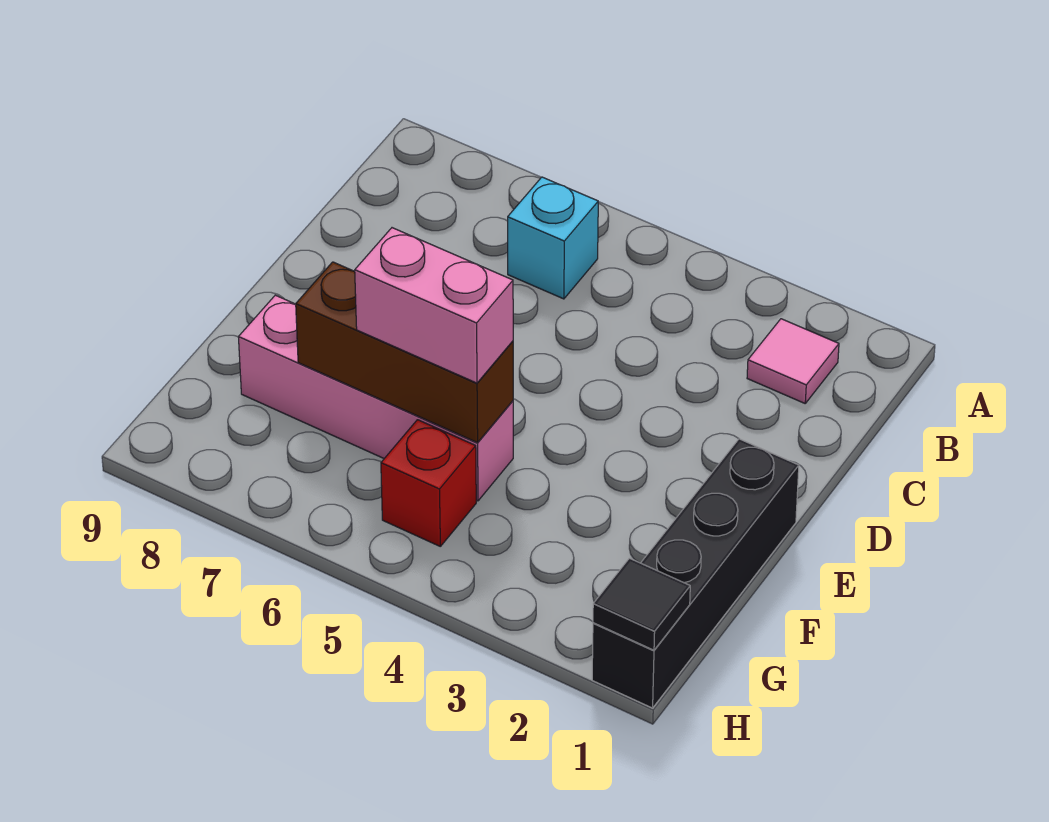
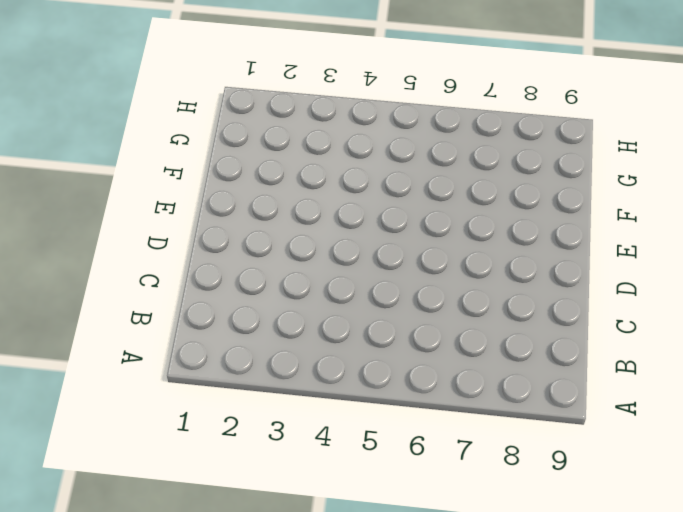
none -> pink tile B2 level 1
none -> cyan brick B6 level 1

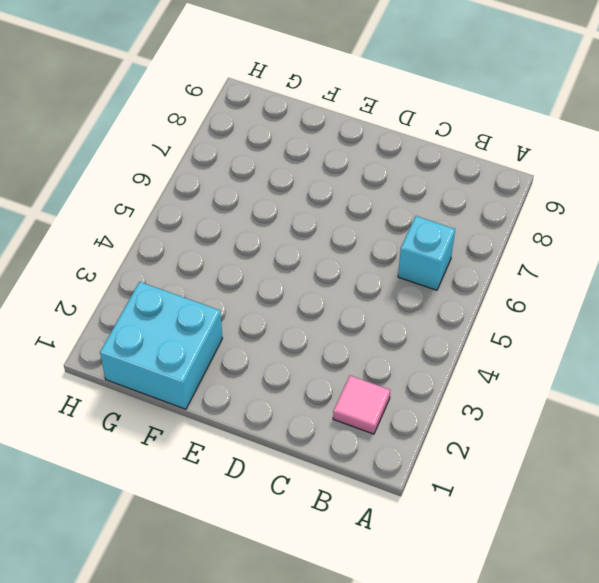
cyan brick F1:G2 level 1 -> black brick E1:H1 level 1
none -> pink brick F5:F8 level 1
none -> red brick G5 level 1

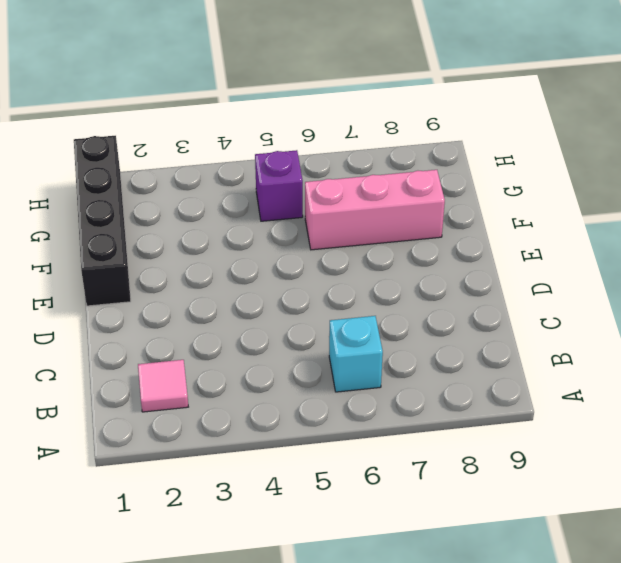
pink brick F6:F8 level 1 -> pink brick F5:F8 level 1
purple brick G5 level 1 -> red brick G5 level 1
none -> brown brick F5:F7 level 2
none -> black tile H1 level 2

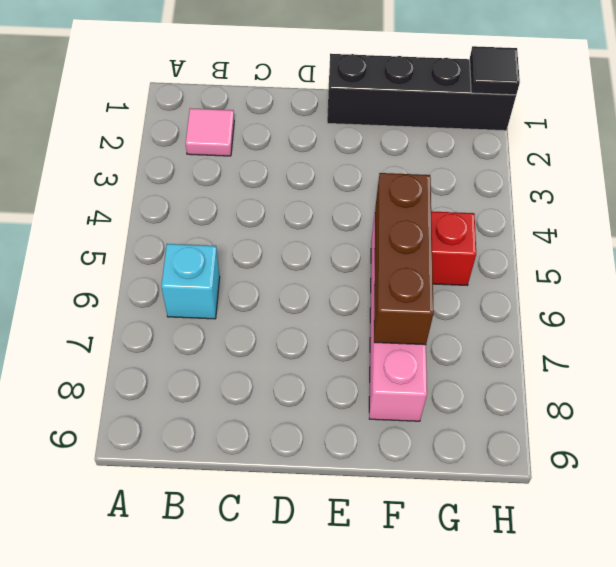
none -> pink brick F5:F6 level 3

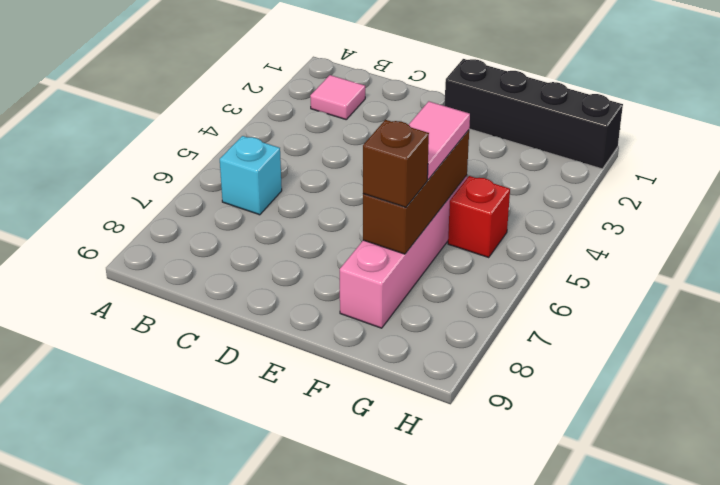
pink tile F5:F6 level 3 -> pink brick F5:F6 level 3
brown brick F7 level 3 -> none
none -> black tile H1 level 2

